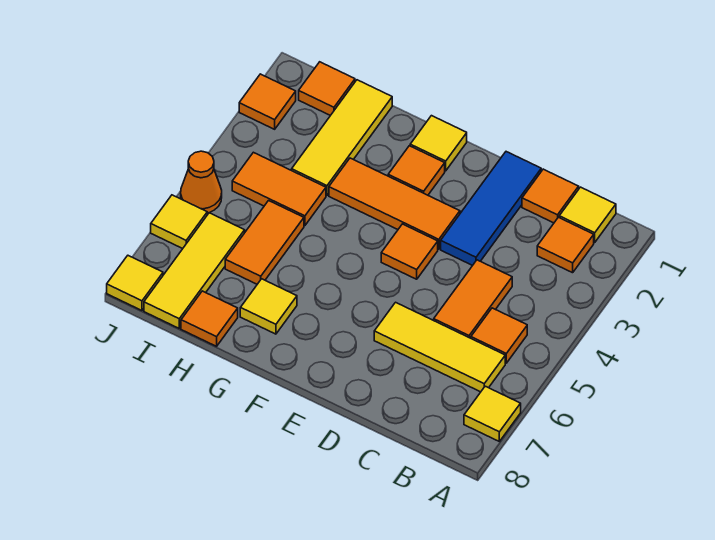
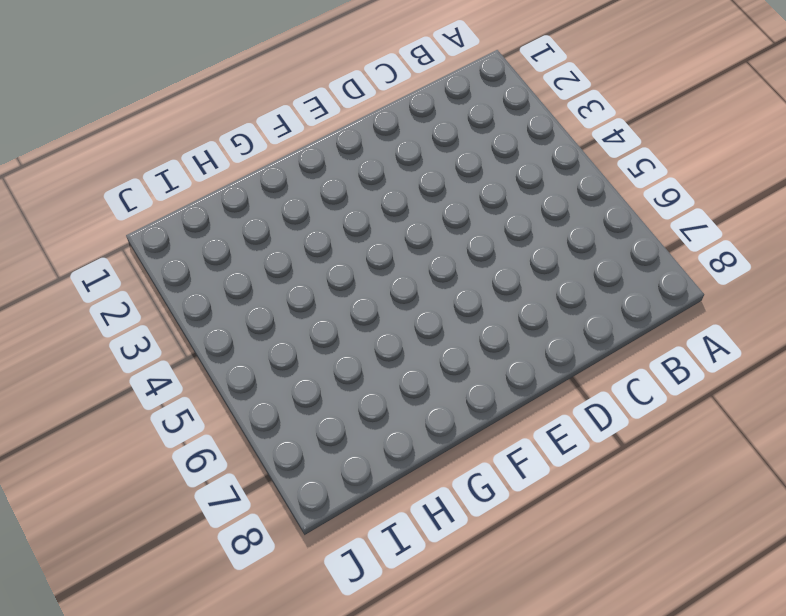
none -> yellow tile A7 level 1
none -> yellow tile B1 level 1
none -> orange tile B2 level 1

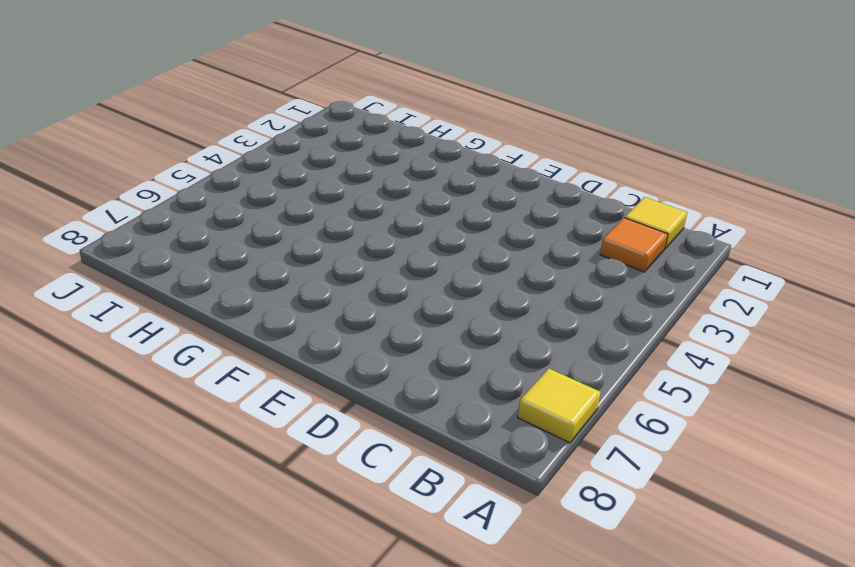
none -> orange tile B5 level 1
none -> yellow tile B6:D6 level 1
none -> orange tile C1 level 1

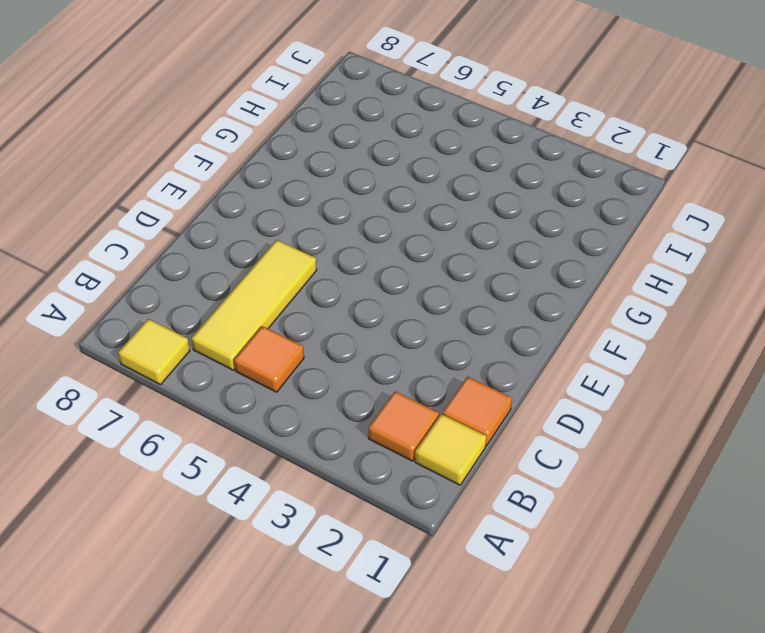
none -> orange tile C4:C5 level 1
none -> blue tile D1:D3 level 1
none -> orange tile E3:G3 level 1

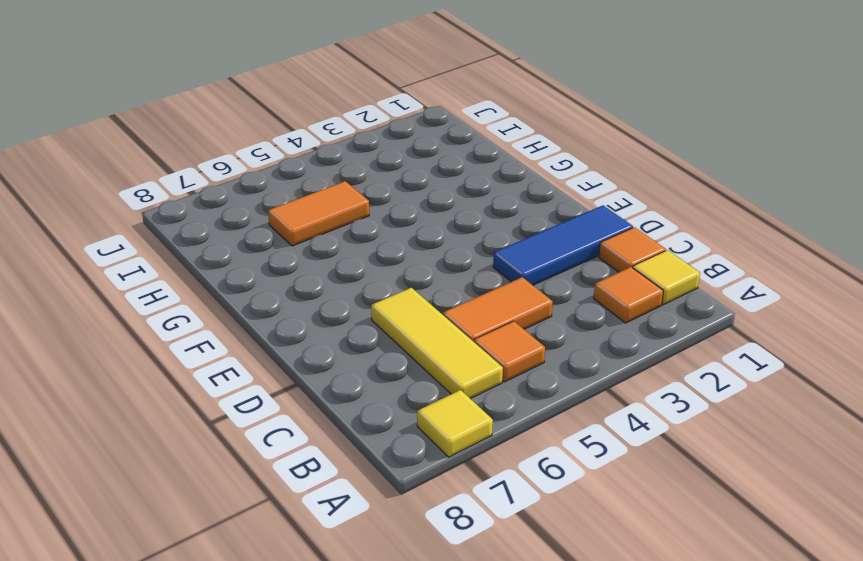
none -> orange tile E3:G3 level 1
none -> orange tile E4 level 1
none -> yellow tile F1 level 1

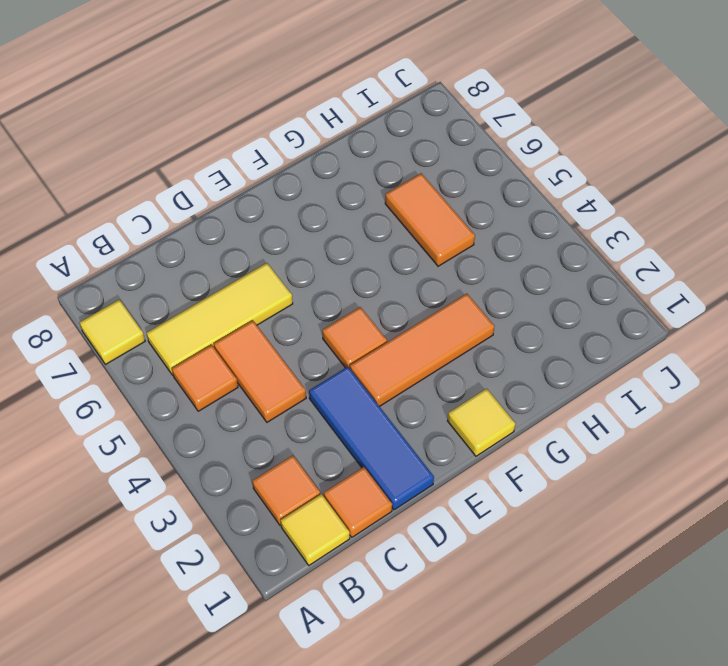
none -> orange tile F2 level 1
none -> yellow tile G7 level 1
none -> yellow tile H1:H3 level 1

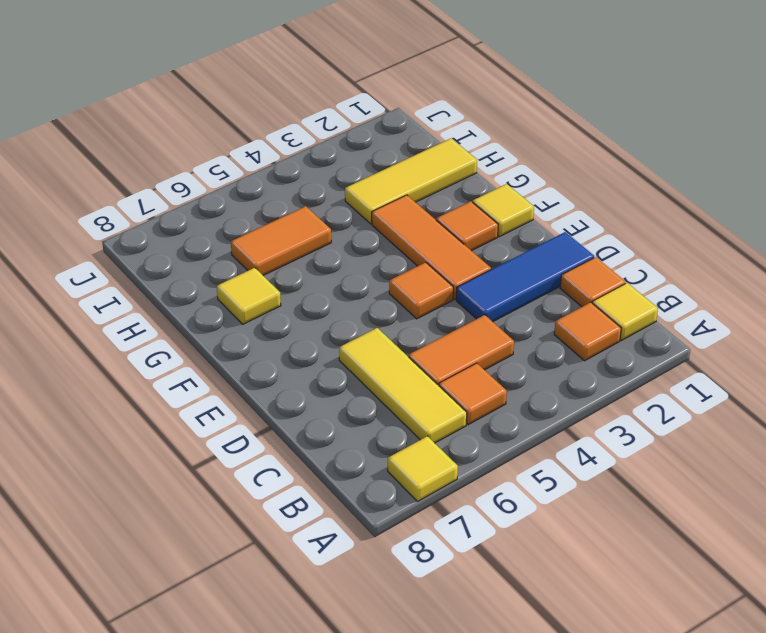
none -> orange tile H4:I4 level 1
none -> orange tile H8 level 1
none -> orange tile I1 level 1

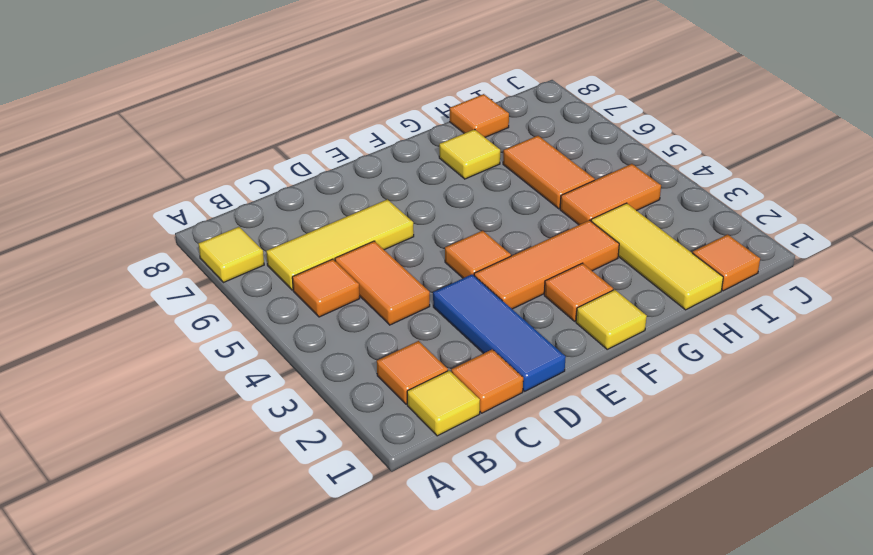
none -> yellow tile I6:I8 level 1
none -> orange tile J2 level 1
none -> orange cone J5 level 1

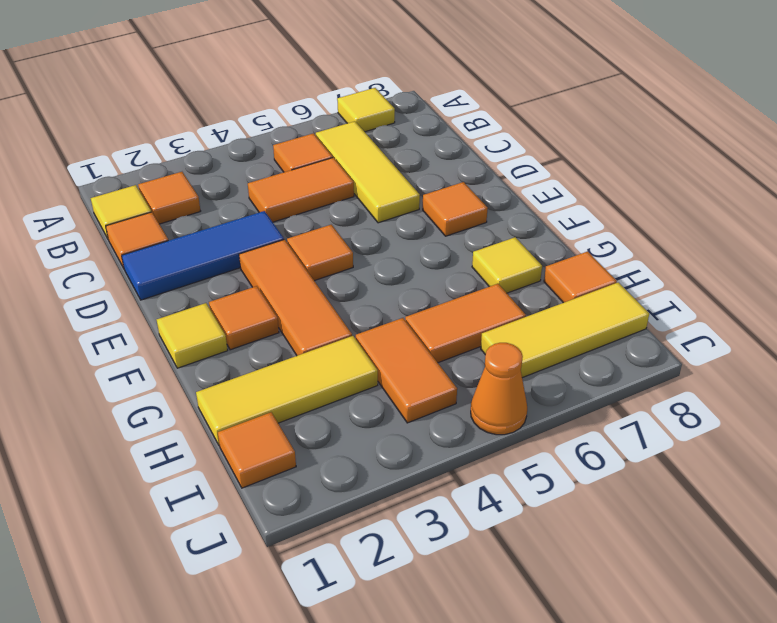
orange tile E7 level 1 -> orange tile J2 level 1
none -> yellow tile J6 level 1
none -> yellow tile J8 level 1

